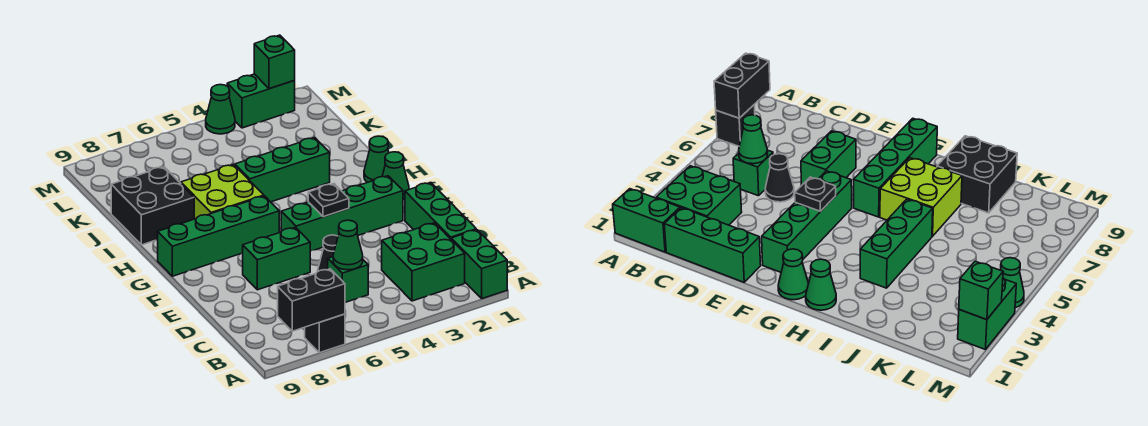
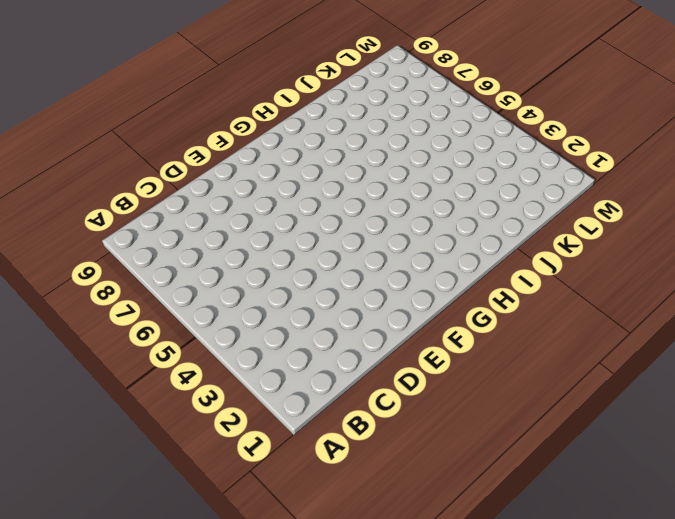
none -> green brick A1:B1 level 1
none -> black brick A7 level 1
none -> green brick B2:C3 level 1

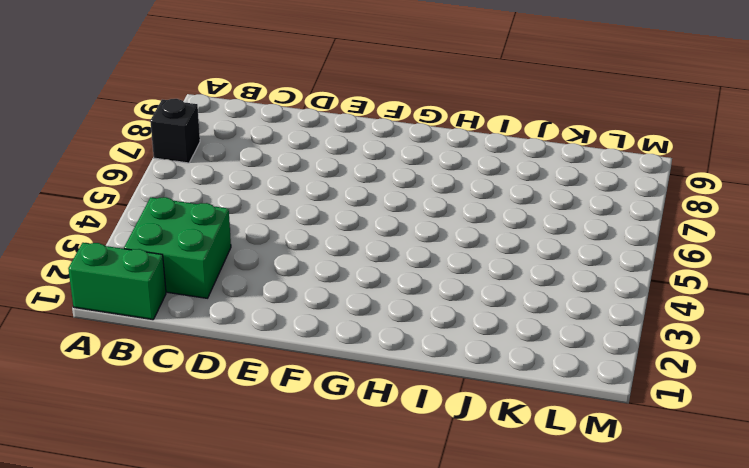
none -> green brick C1:E1 level 1
none -> green brick C5 level 1
none -> black cone D5 level 1

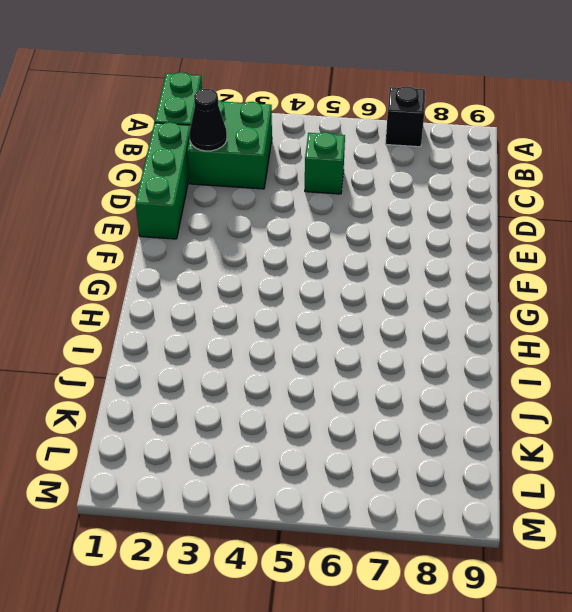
black cone C2 level 2 -> black cone D5 level 1
none -> green brick E6:E7 level 1
none -> green brick F2:F5 level 1
none -> green cone G1 level 1

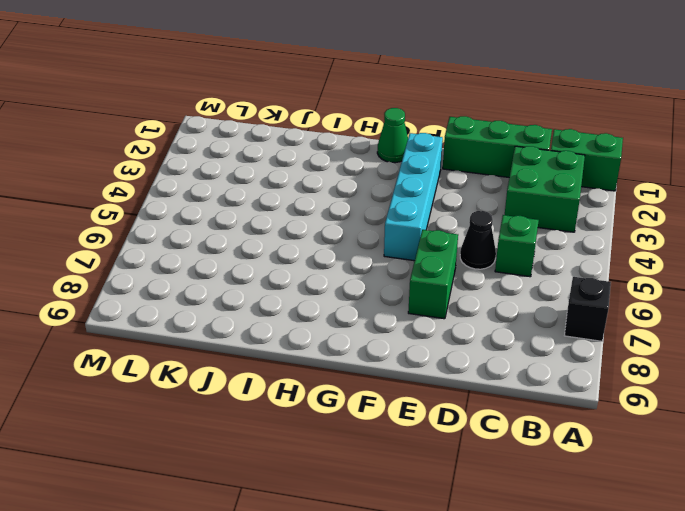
cyan brick F2:F5 level 1 -> green brick F2:F5 level 1
none -> green brick G6:G9 level 1
none -> green cone H1 level 1
none -> lime brick H6:I7 level 1

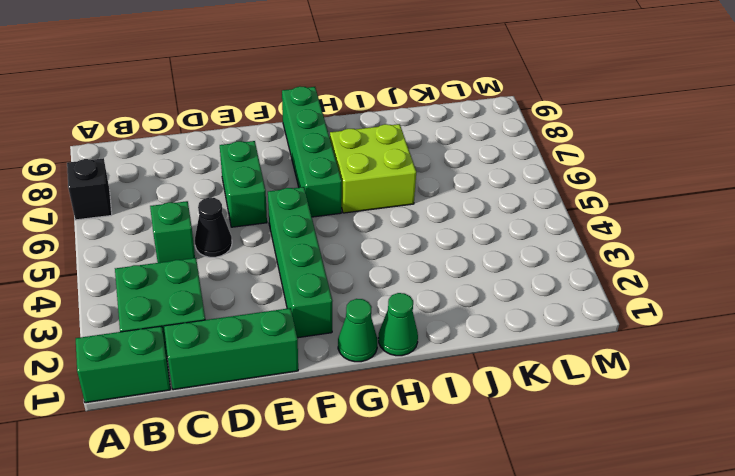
none -> green brick I3:I5 level 1
none -> black brick I8:J9 level 1
none -> green brick M2:M3 level 1

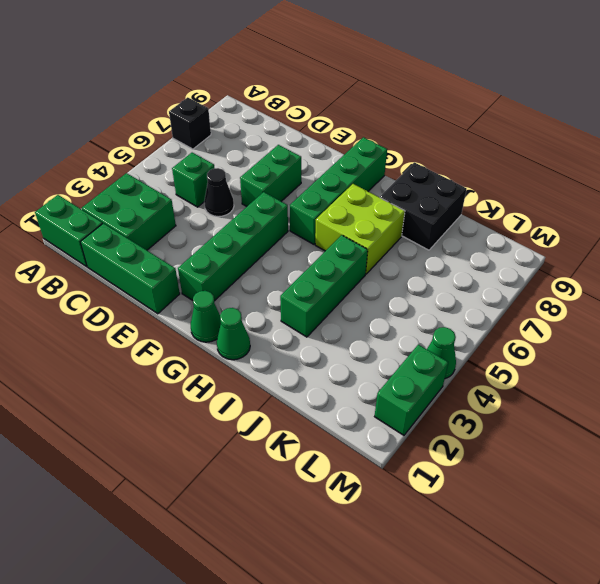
none -> black brick A7:A8 level 2
none -> green cone C5 level 2
none -> black plate F4 level 2

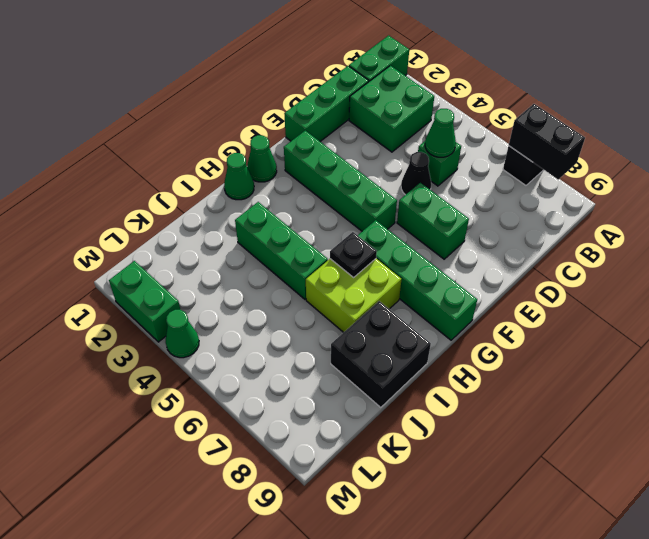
black plate H6 level 2 -> black plate F4 level 2
none -> green brick M2 level 2

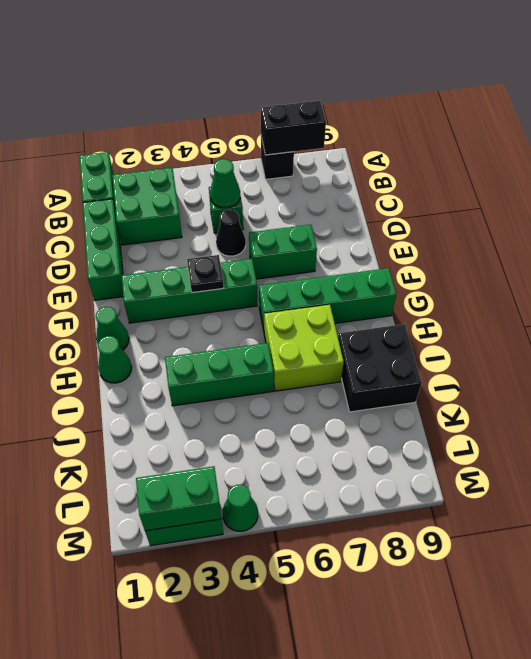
green brick M2:M3 level 2 -> green brick M2 level 2

